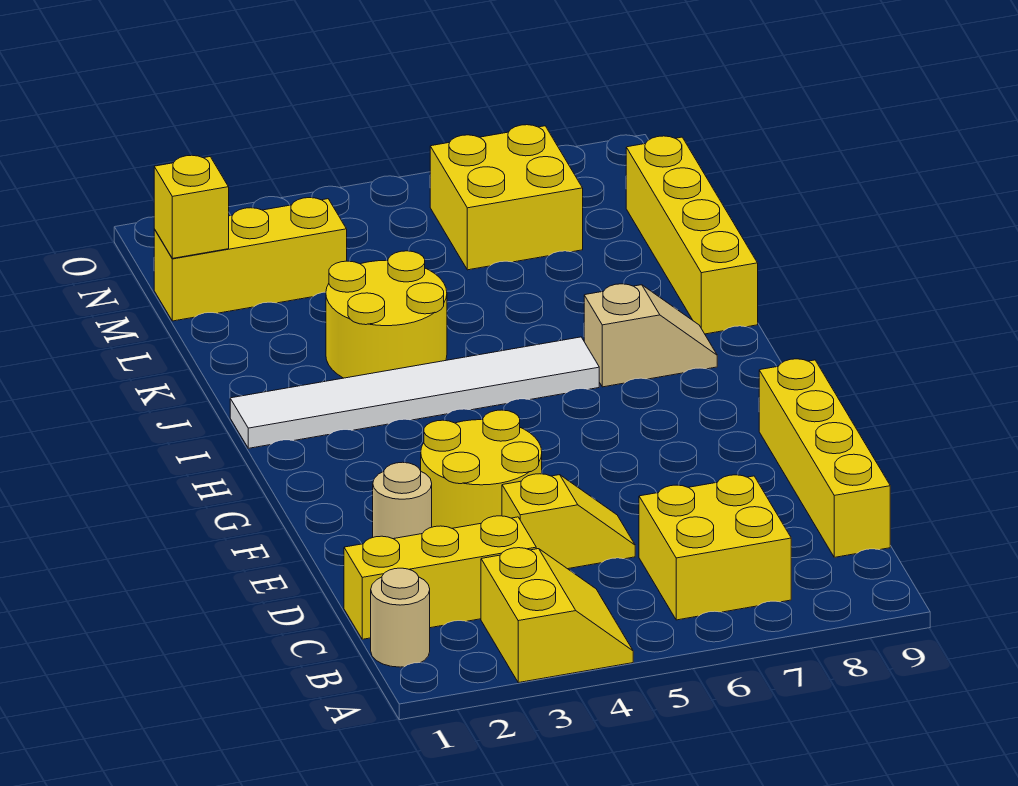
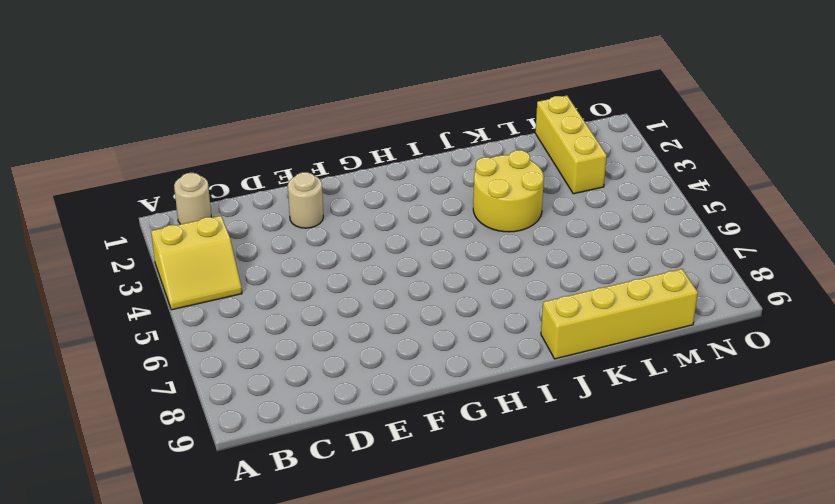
none -> yellow brick B6:C7 level 1
none -> yellow brick C1:C3 level 1
none -> yellow brick C9:F9 level 1

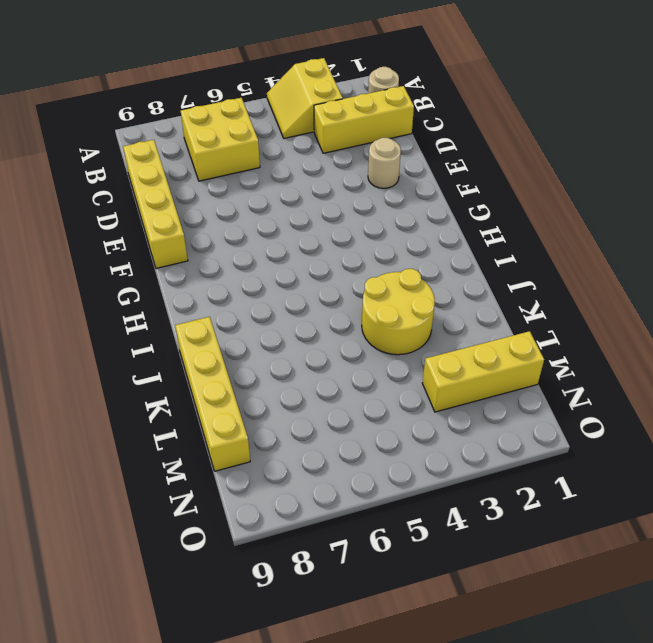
none -> yellow slope D4:D5 level 1 top 4
none -> yellow round brick E3:F4 level 1
none -> white tile I1:I6 level 1

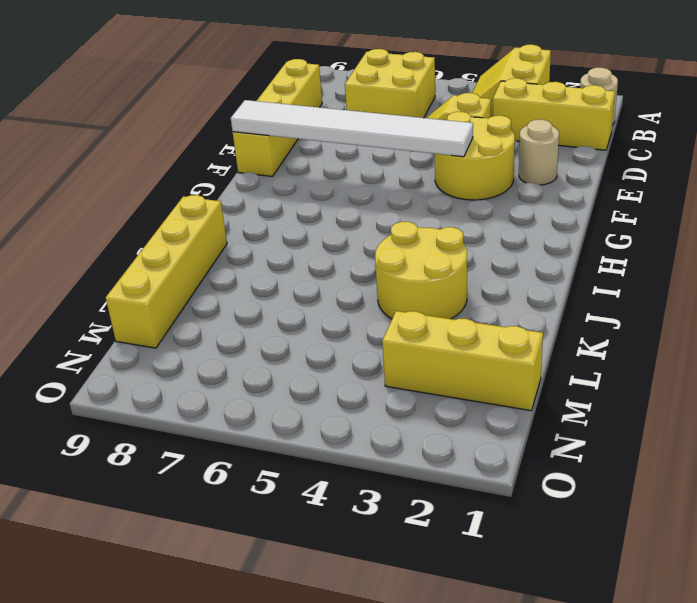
white tile F4:F9 level 2 -> white tile I1:I6 level 1
none -> tan slope I7:I8 level 1 top 7
none -> yellow brick M6:N7 level 1
none -> yellow brick M1 level 2

